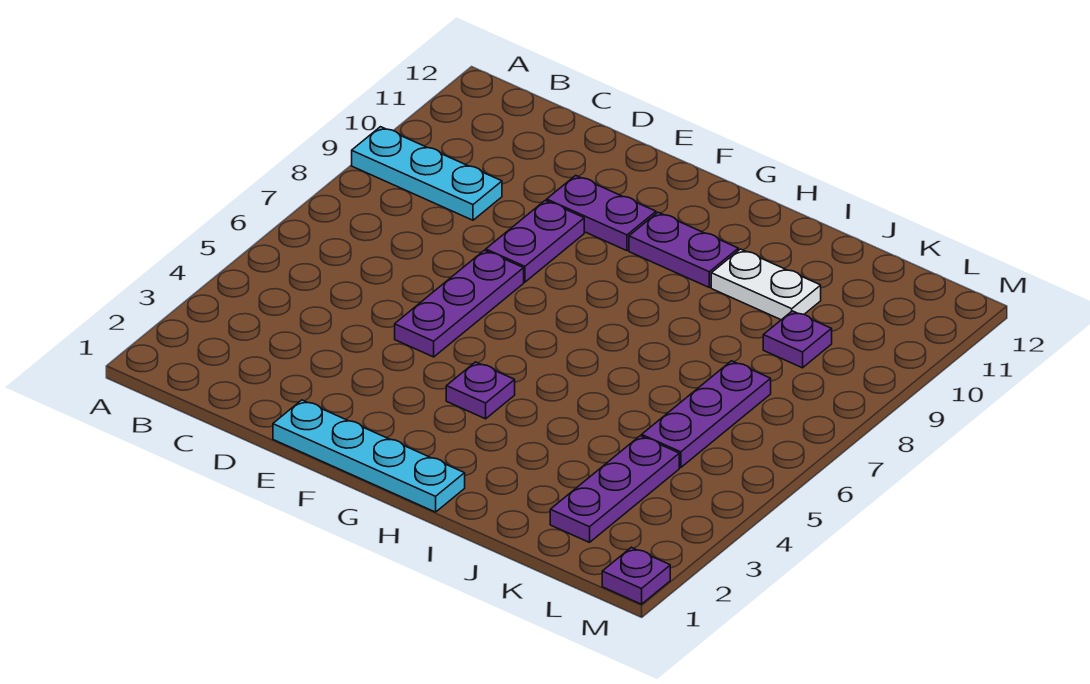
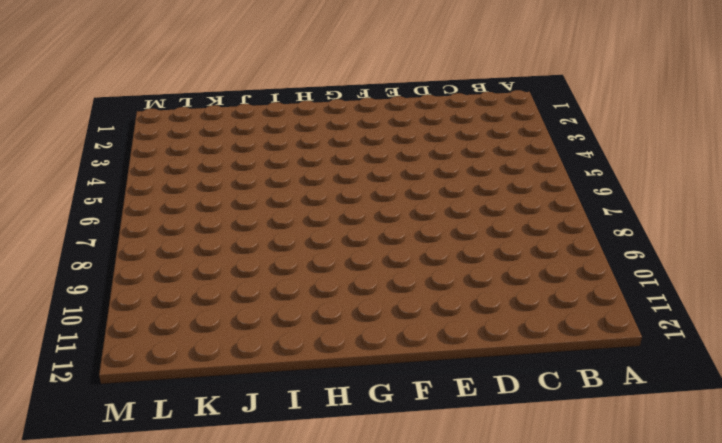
none -> cyan plate A9:C9 level 1
none -> cyan plate E1:H1 level 1
none -> purple plate E5:E7 level 1

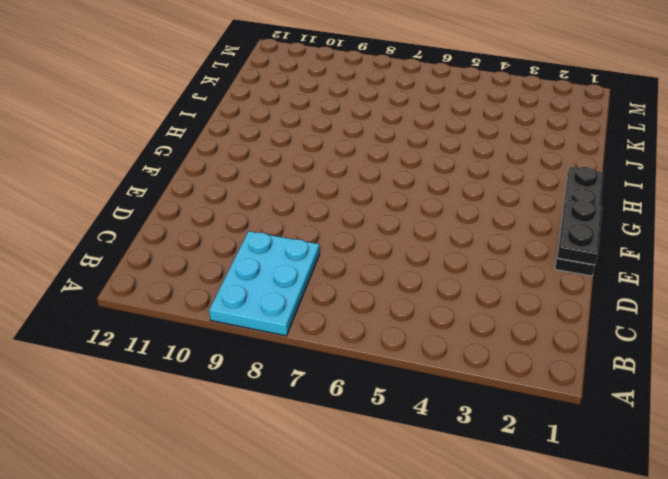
cyan plate A8:C9 level 1 -> cyan plate A9:C9 level 1
black plate E1:H1 level 1 -> cyan plate E1:H1 level 1
black plate E1:F1 level 2 -> none
none -> purple plate E5:E7 level 1
none -> purple plate E8:E9 level 1
none -> purple plate E10:F10 level 1

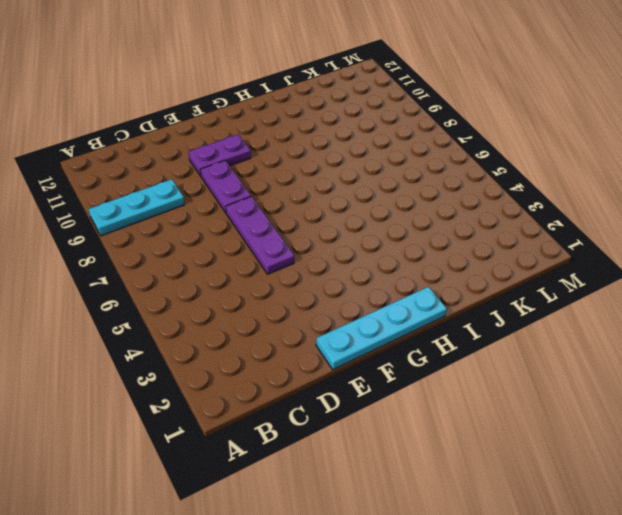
none -> purple plate G4 level 1
none -> purple plate G10:H10 level 1
none -> white plate I10:J10 level 1

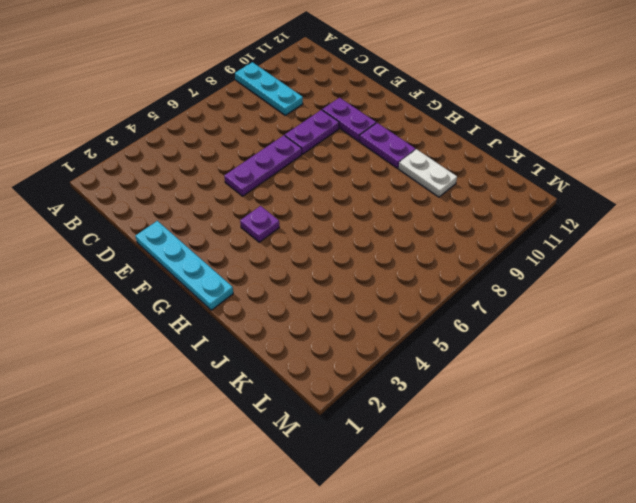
none -> purple plate K2:K4 level 1
none -> purple plate K5:K7 level 1
none -> purple plate K9 level 1

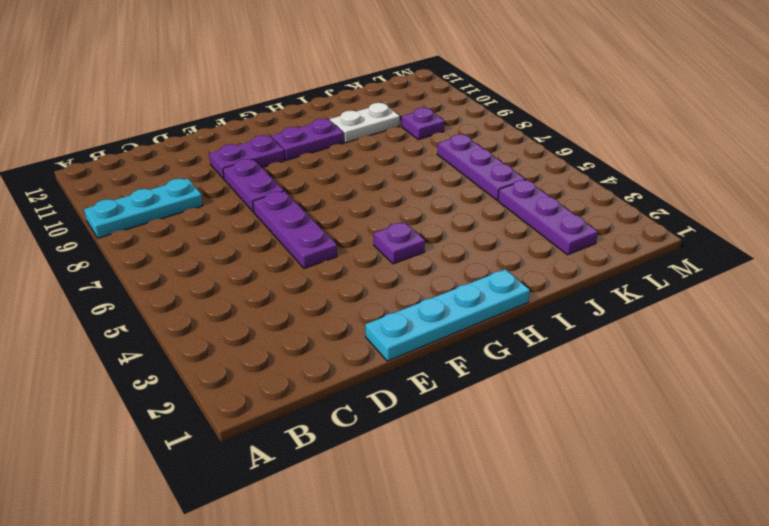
none -> purple plate M1 level 1

